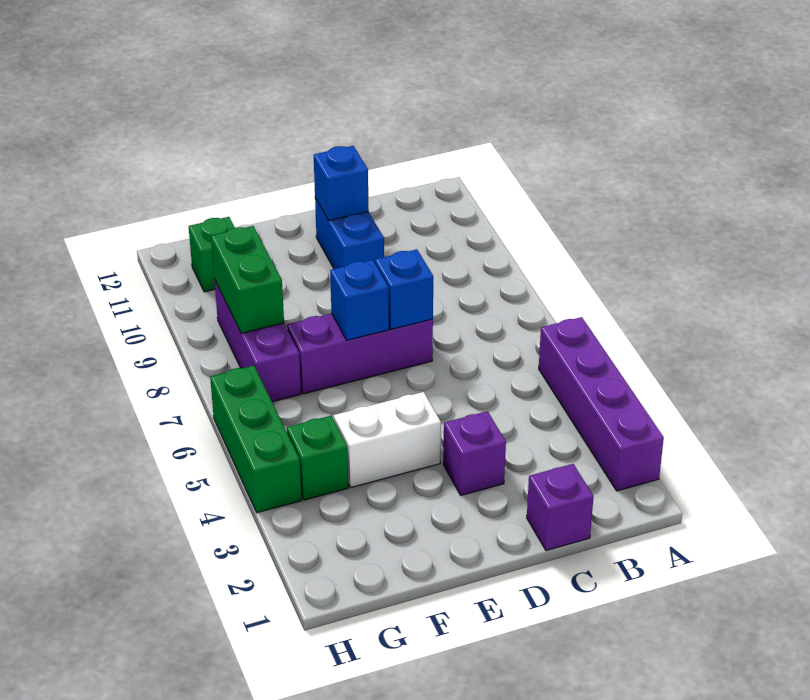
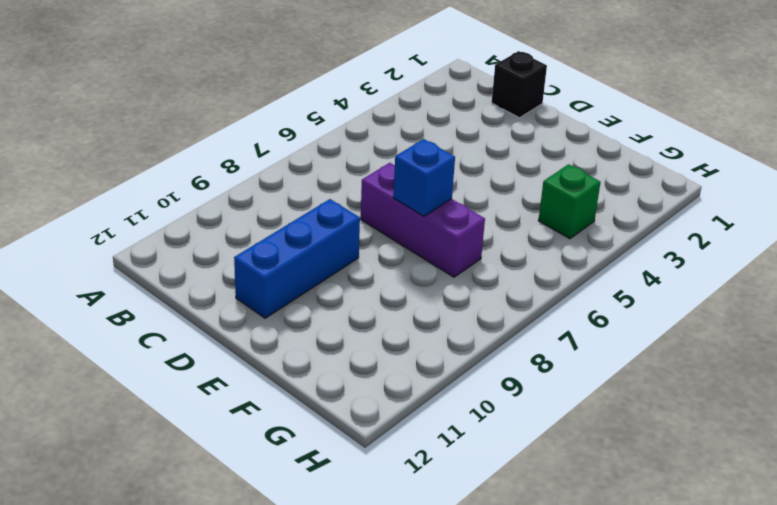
black brick C1 level 1 -> purple brick C1 level 1
blue brick D9:D11 level 1 -> blue brick D10:D11 level 1
none -> purple brick A2:A5 level 1
none -> purple brick D3 level 1
none -> white brick E4:F4 level 1

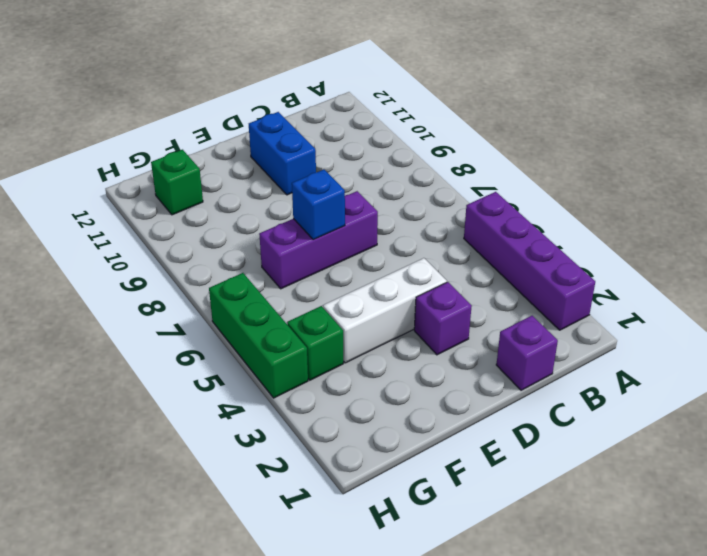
white brick D4:F4 level 1 -> white brick E4:F4 level 1
none -> purple brick G7:G9 level 1
none -> blue brick D7 level 2
none -> blue brick D11 level 2

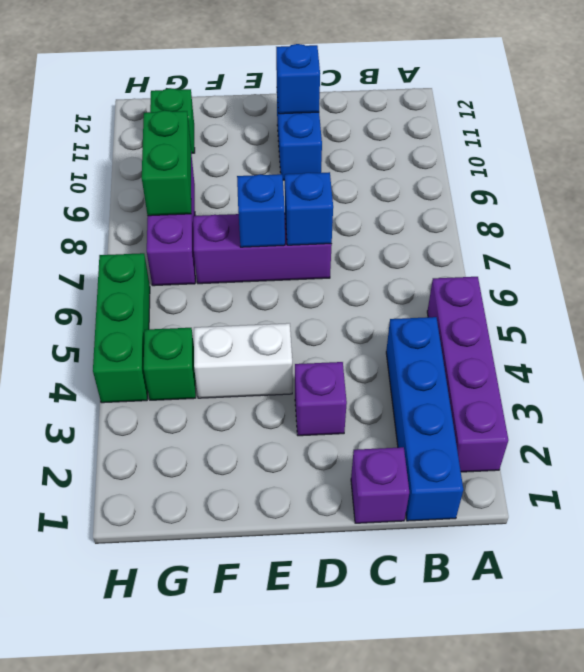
blue brick B1:B4 level 1 -> none

